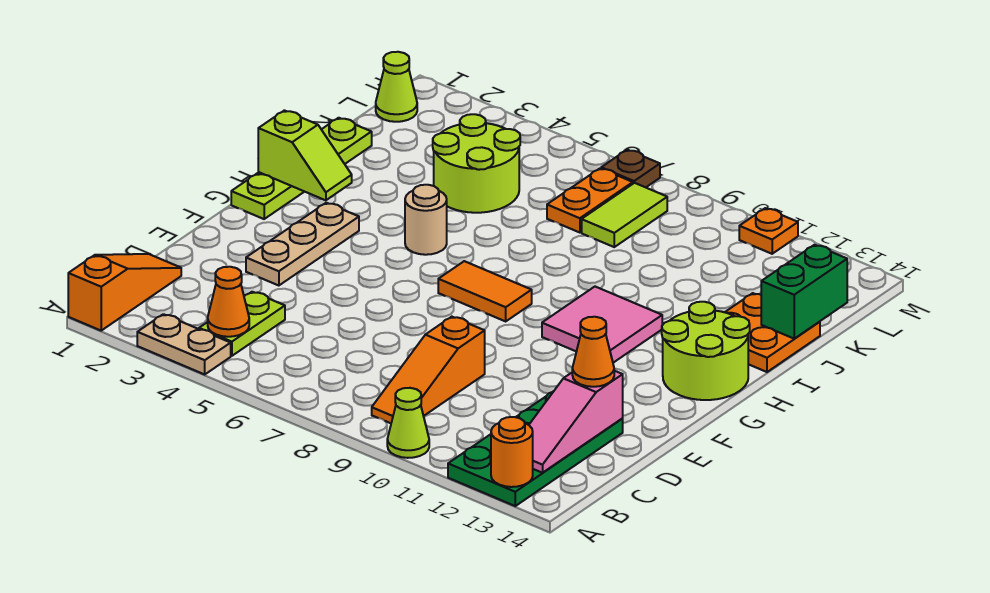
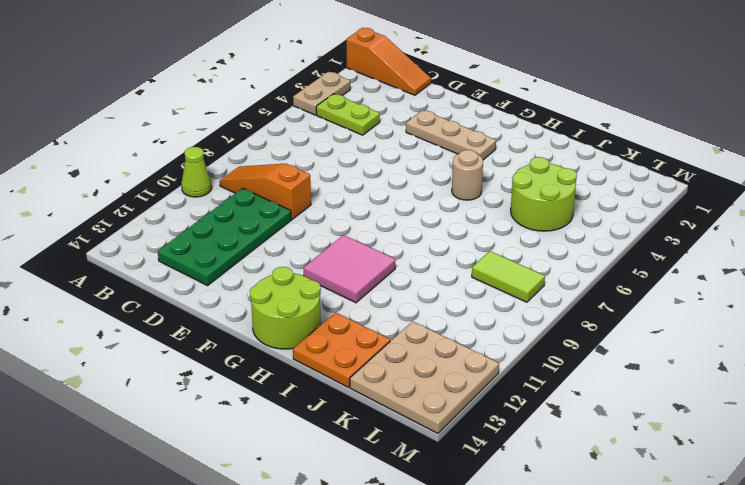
green plate C10:D13 level 1 -> green plate A12:D13 level 1
tan plate K12:M14 level 1 -> none
none -> lime plate G1:J1 level 1
none -> orange tile G7:G8 level 1
none -> orange plate K7:L7 level 1

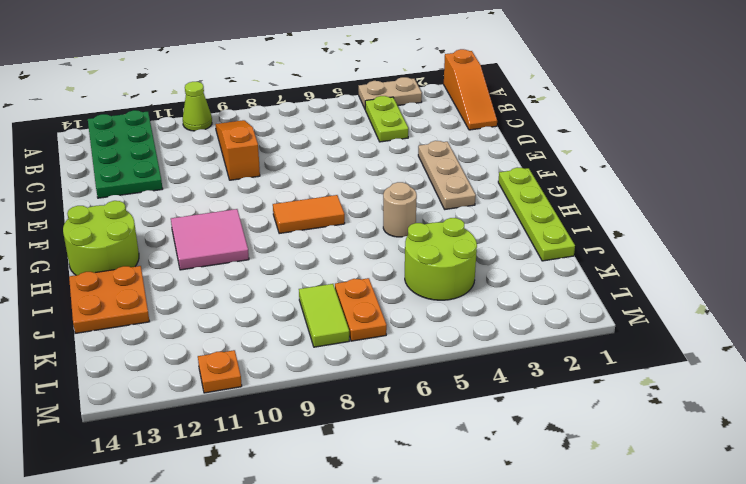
none -> lime cone L1 level 1
none -> brown plate M7 level 1
none -> orange round brick A13 level 2

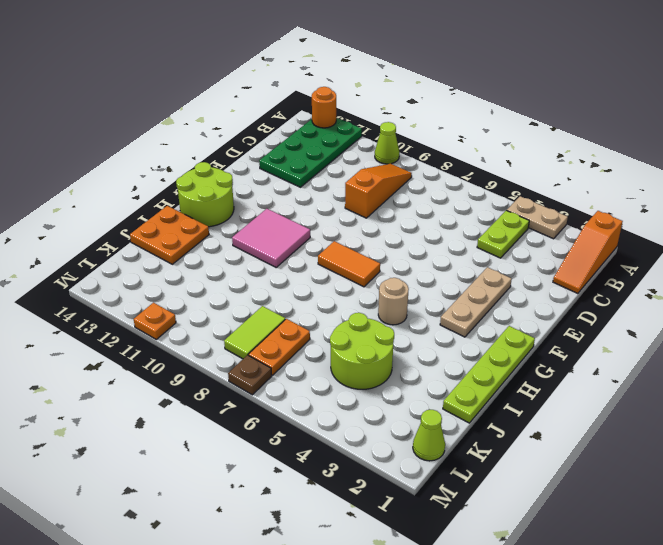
none -> orange cone B4 level 2
none -> pink slope B13:D13 level 2 top D
none -> lime slope H1:H2 level 2 top 1

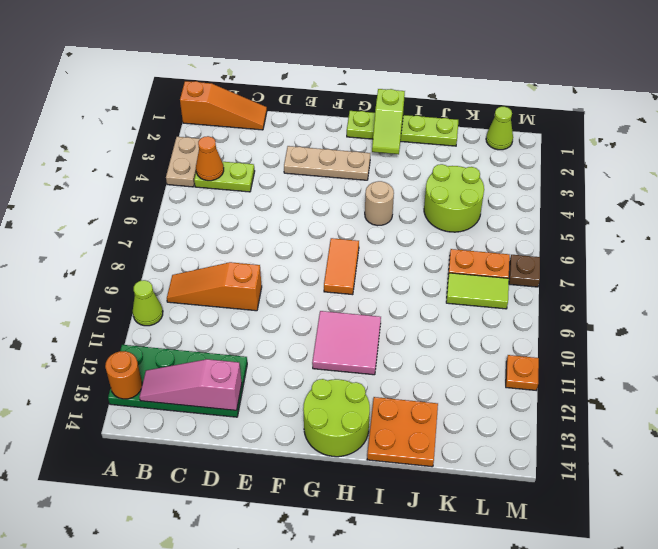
none -> green brick J14:K14 level 2
none -> orange cone D13 level 3

